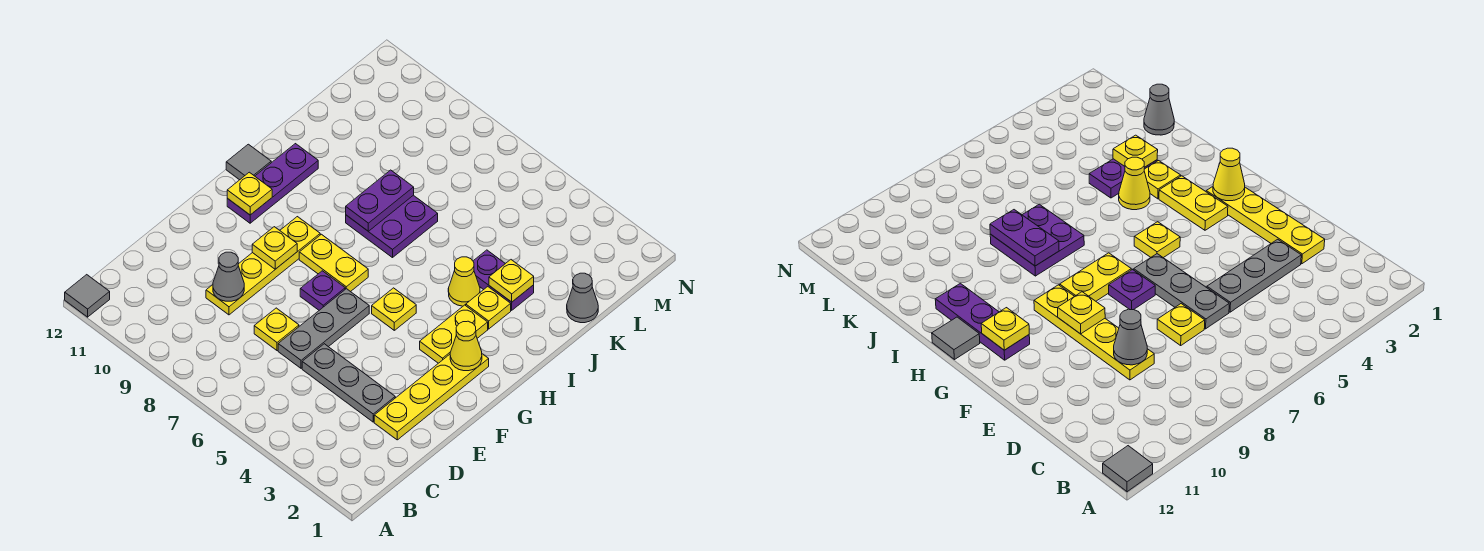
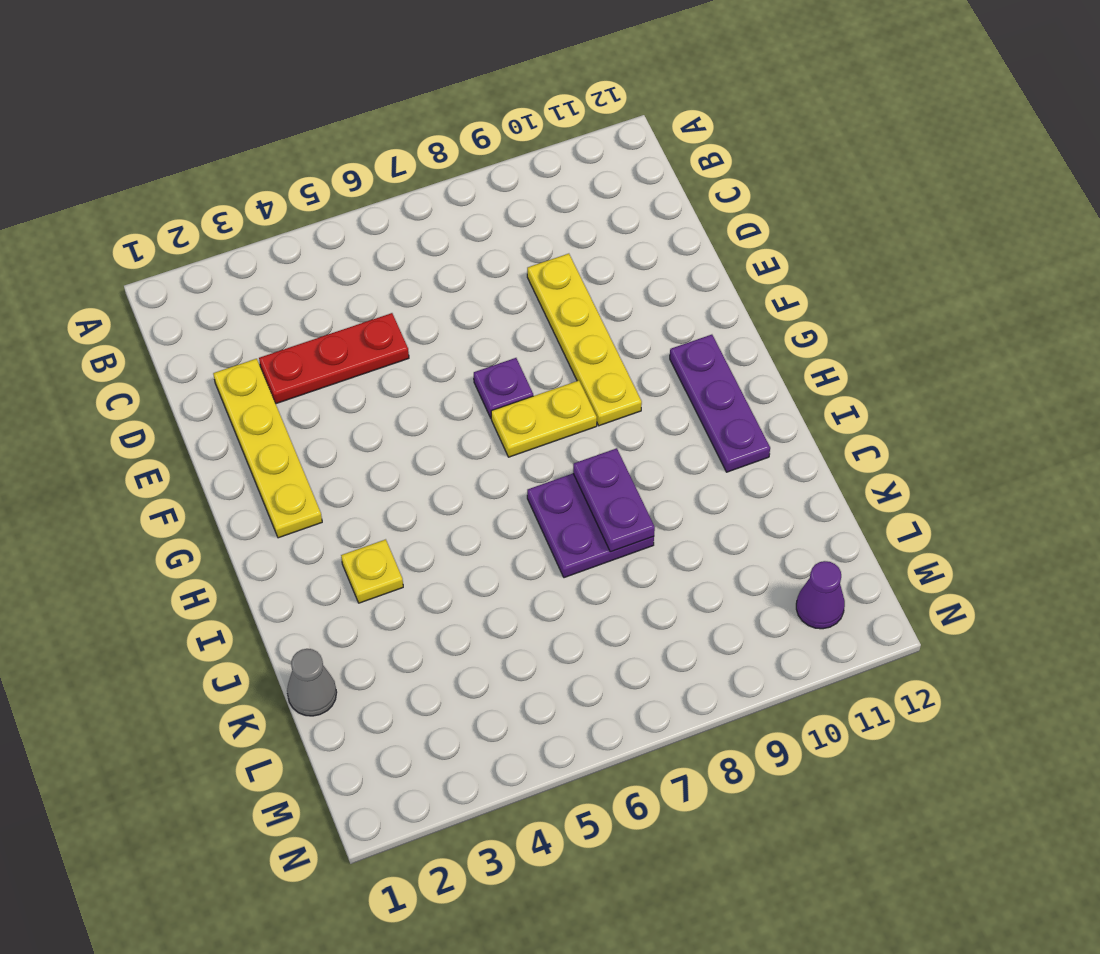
red plate D3:D5 level 1 -> grey plate D3:D5 level 1
purple cone M11 level 1 -> none
none -> grey tile A12 level 1
none -> grey plate D6:F6 level 1
none -> yellow plate D7 level 1

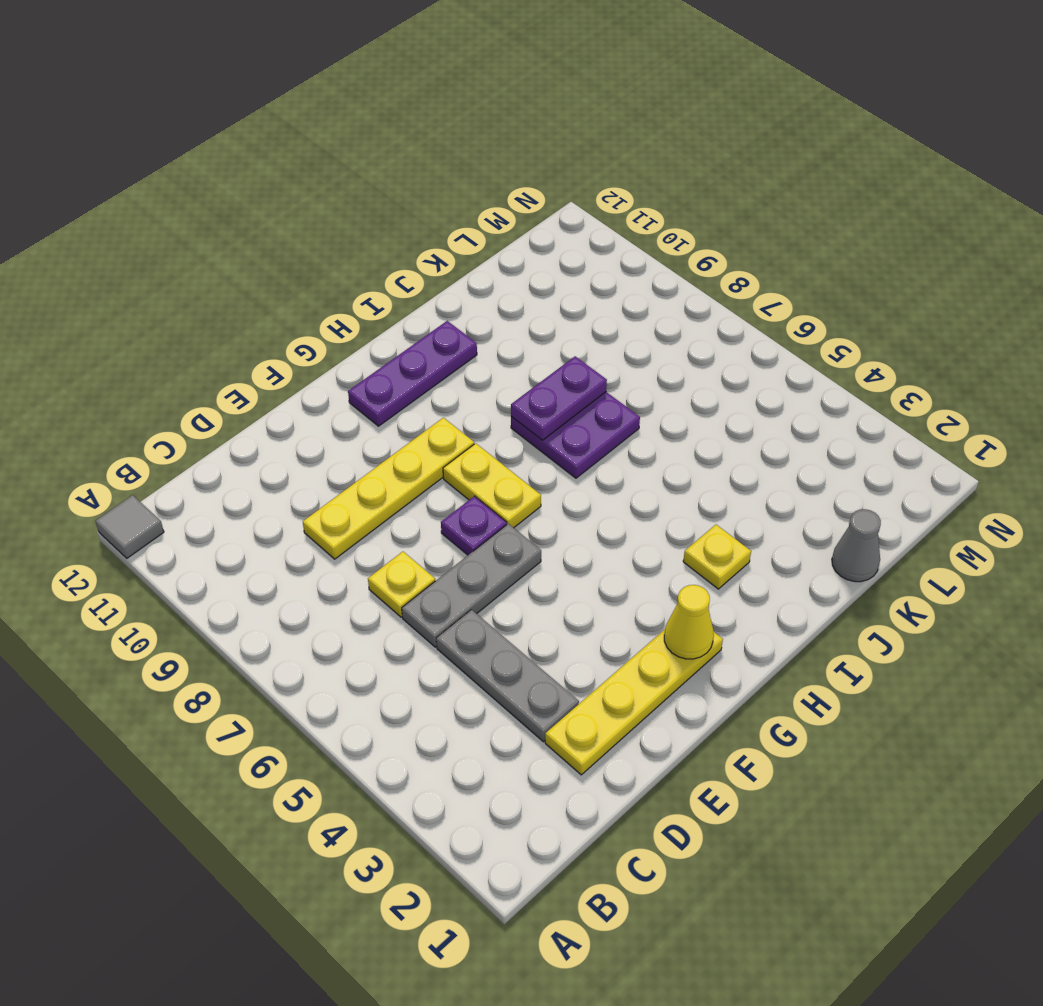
none -> yellow plate G3:H3 level 1
none -> yellow plate G5 level 1
none -> grey tile H12 level 1

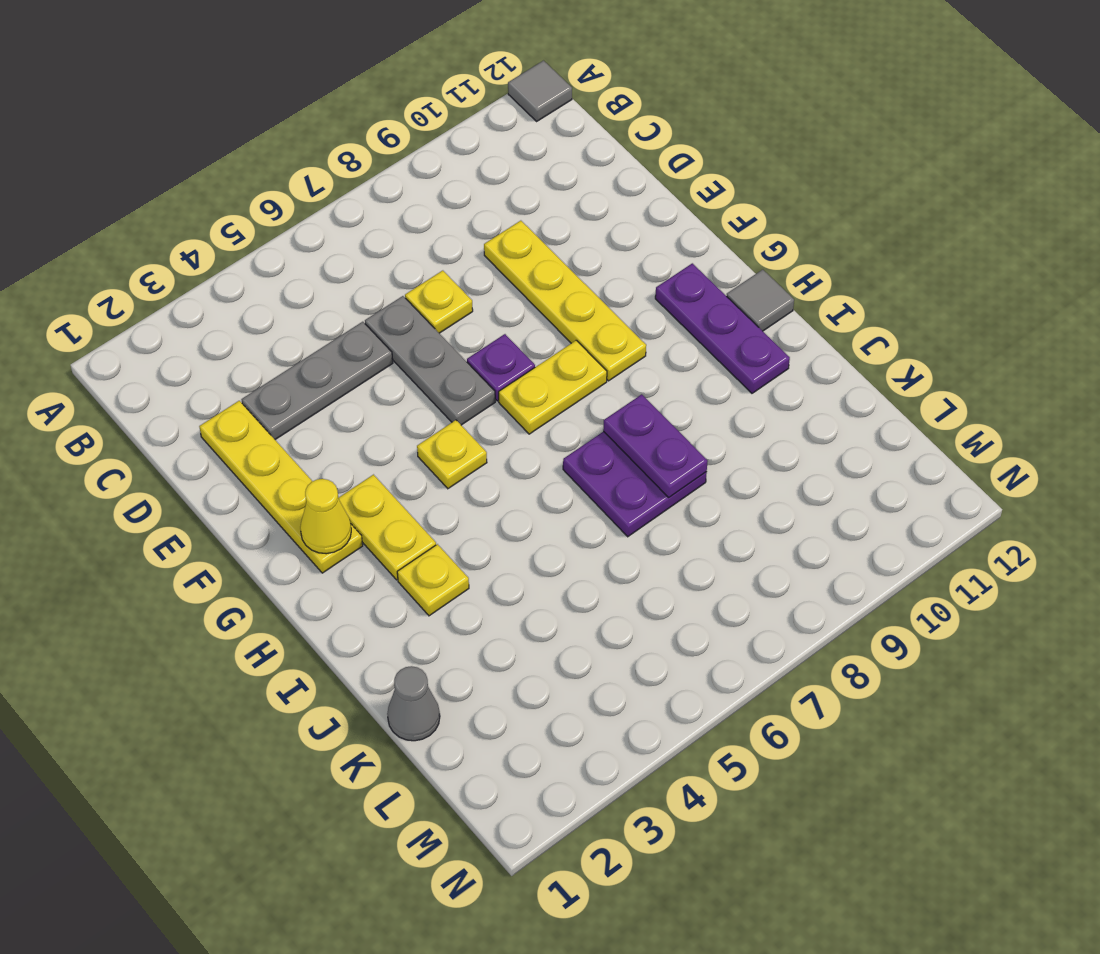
none -> yellow cone I4 level 1
none -> purple plate J3:J4 level 1
none -> grey cone D9 level 2

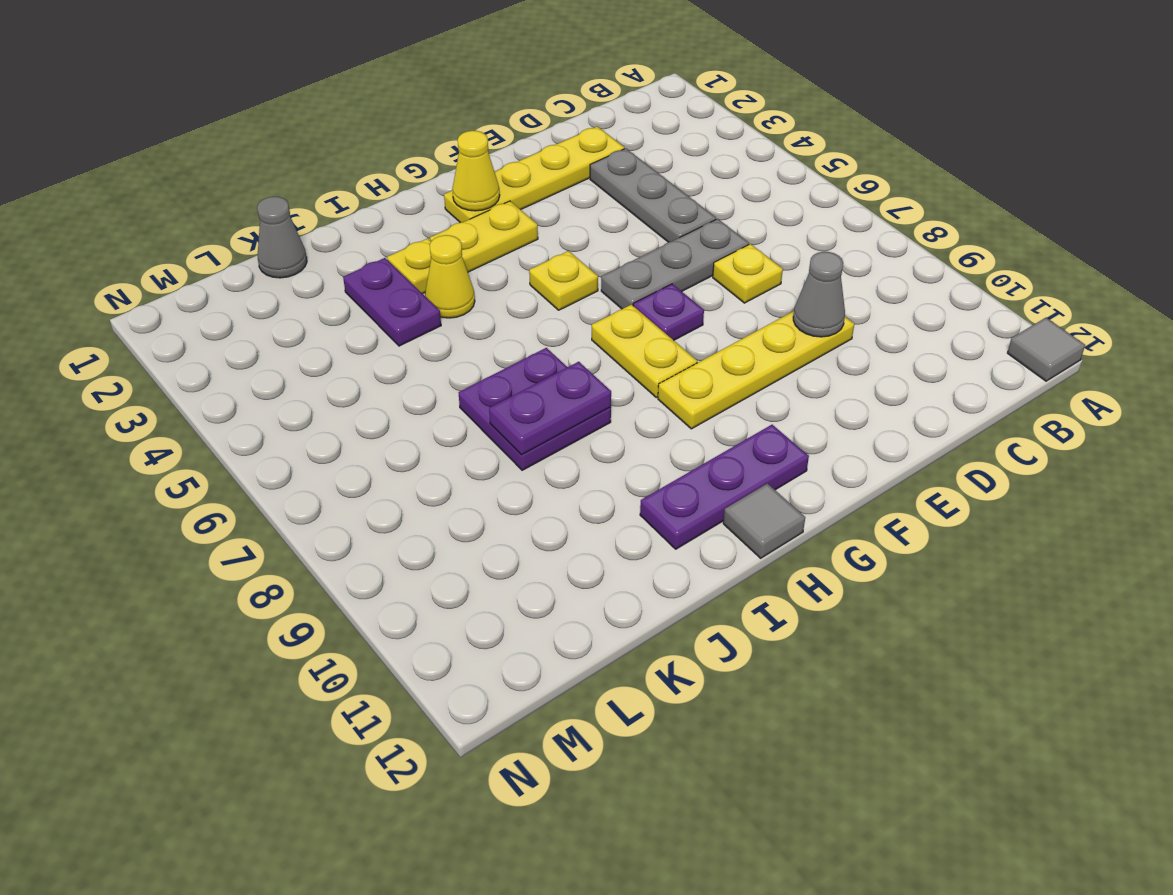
none -> yellow plate F9 level 2
none -> yellow plate G11 level 2
none -> yellow plate J3 level 2

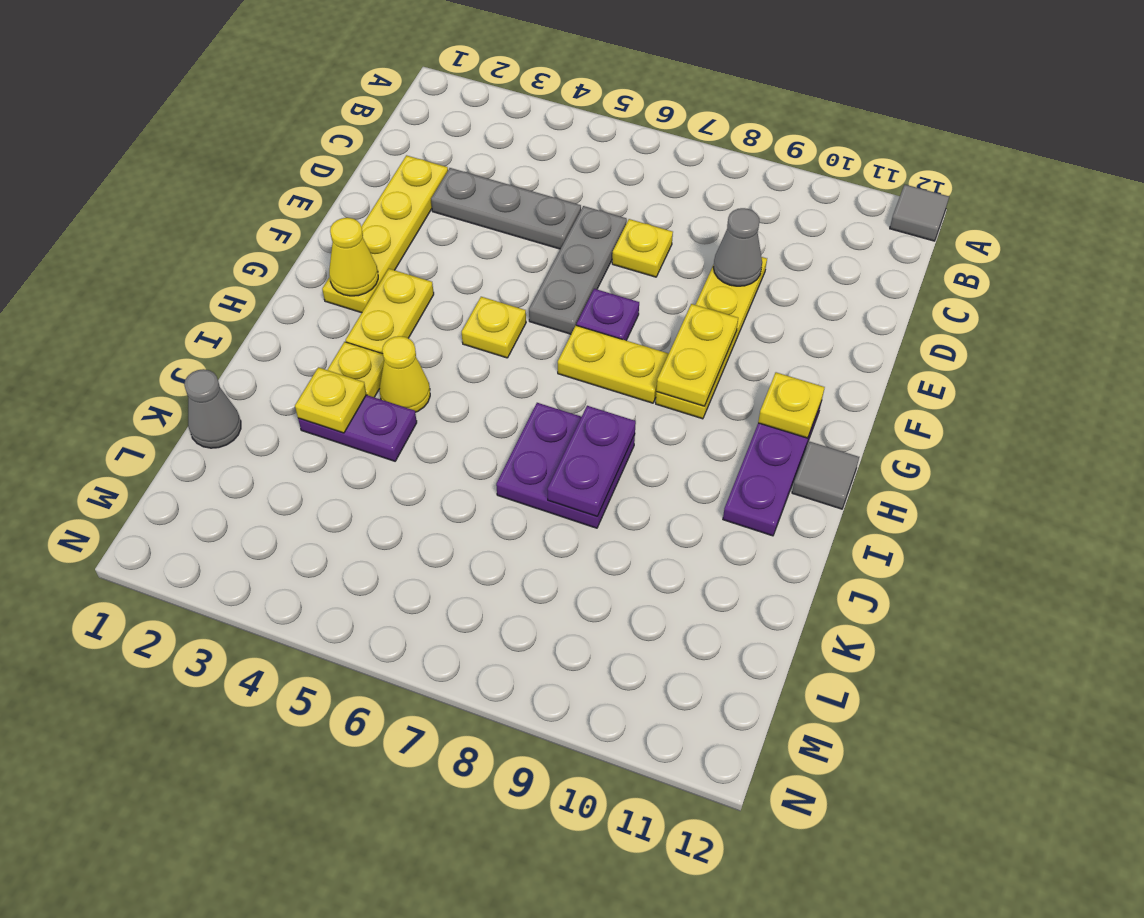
yellow plate F9:G9 level 2 -> yellow plate F9 level 2

